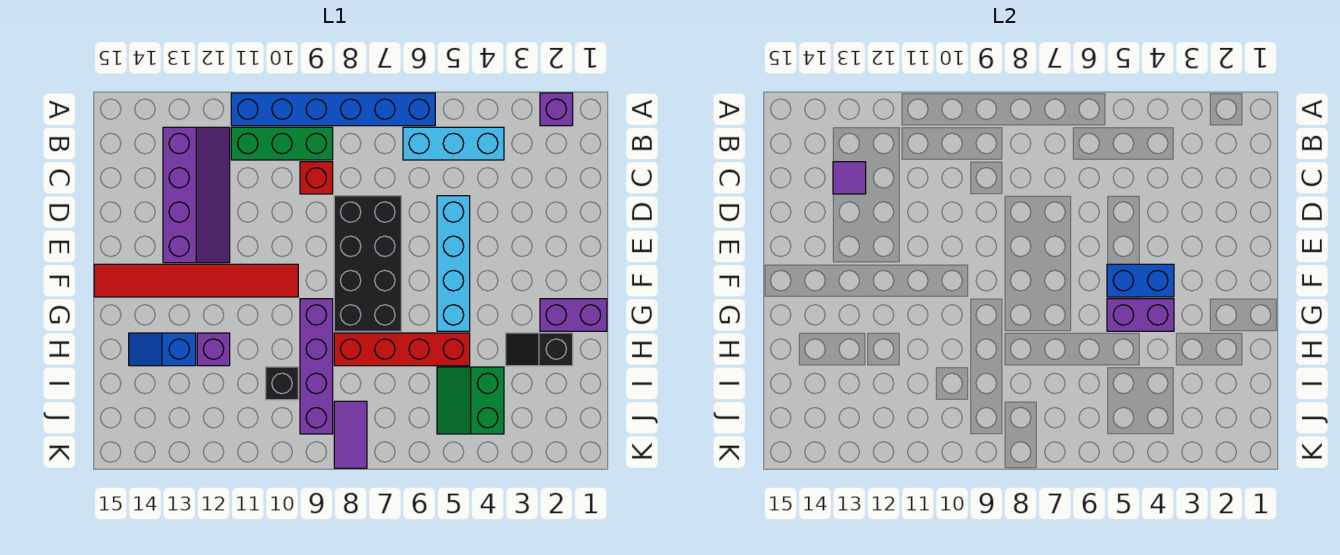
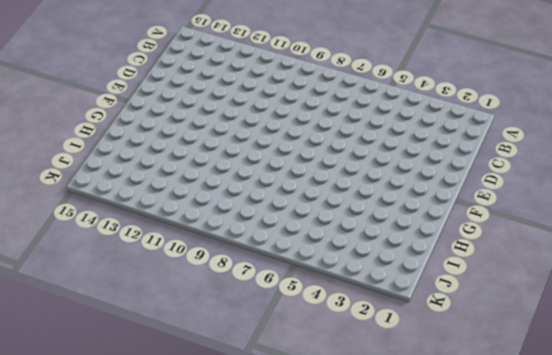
none -> purple brick A2 level 1
none -> blue brick A6:A11 level 1
none -> cyan brick B4:B6 level 1

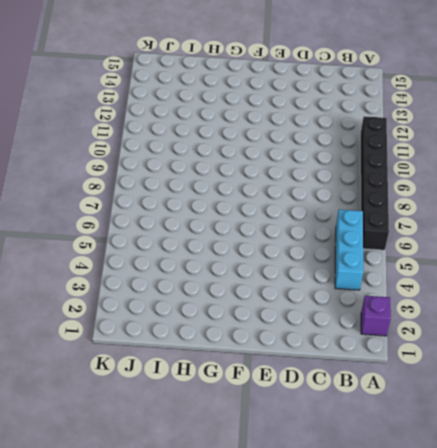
black brick A6:A11 level 1 -> blue brick A6:A11 level 1
none -> green brick B9:B11 level 1
none -> purple slope B12:E13 level 1 top 13
none -> red brick C9 level 1

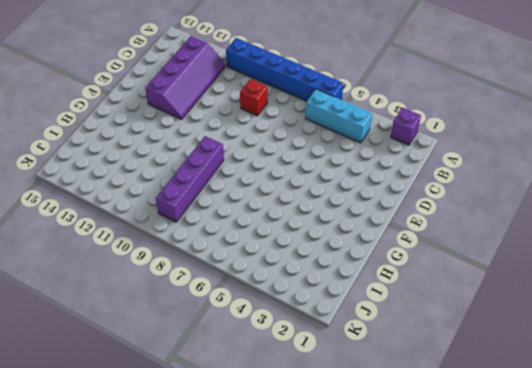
none -> green brick B9:B11 level 1
none -> cyan brick D5:G5 level 1
none -> black brick D7:G8 level 1

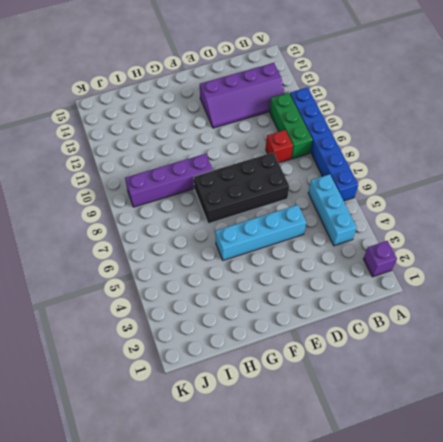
none -> red tile F10:F15 level 1
none -> purple brick G1:G2 level 1
none -> black slope H2:H3 level 1 top 2

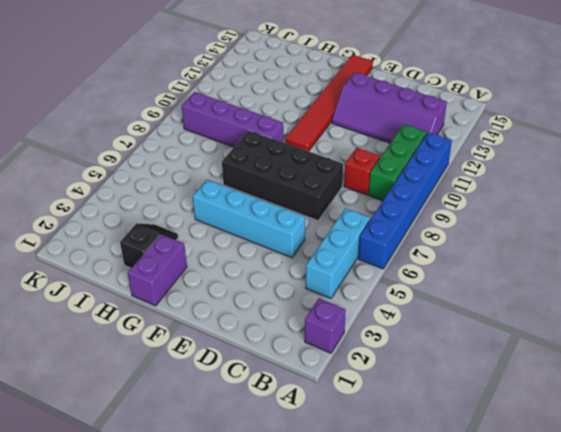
none -> red brick H5:H8 level 1
none -> purple brick H12 level 1
none -> blue slope H13:H14 level 1 top 13

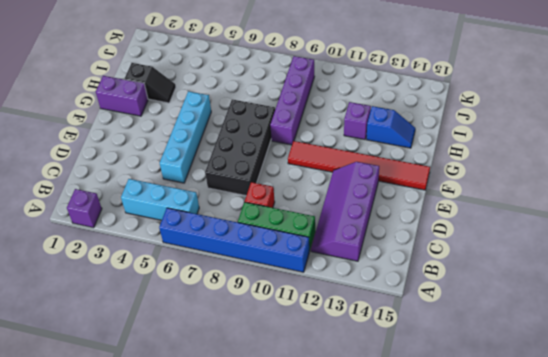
none -> red brick H5:H8 level 1
none -> green slope I4:J5 level 1 top 4
none -> black brick I10 level 1

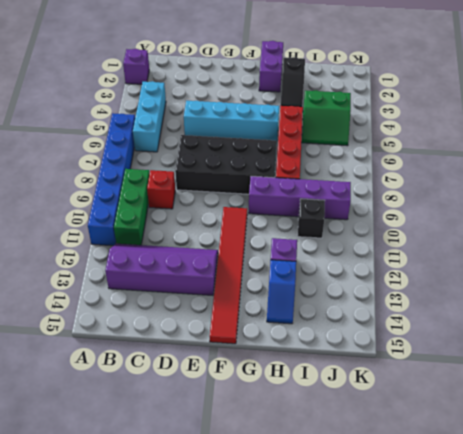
none -> purple tile J8:K8 level 1
none -> purple tile C13 level 2
none -> blue brick F4:F5 level 2

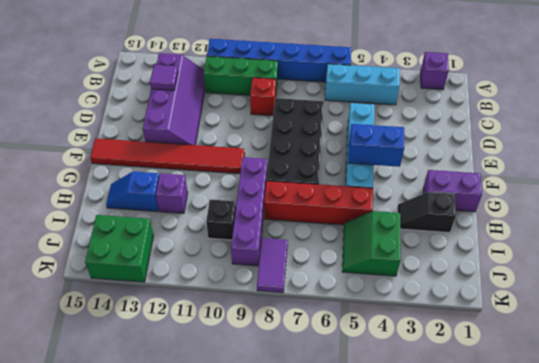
green brick J13:K14 level 1 -> none
none -> purple brick G4:G5 level 2

